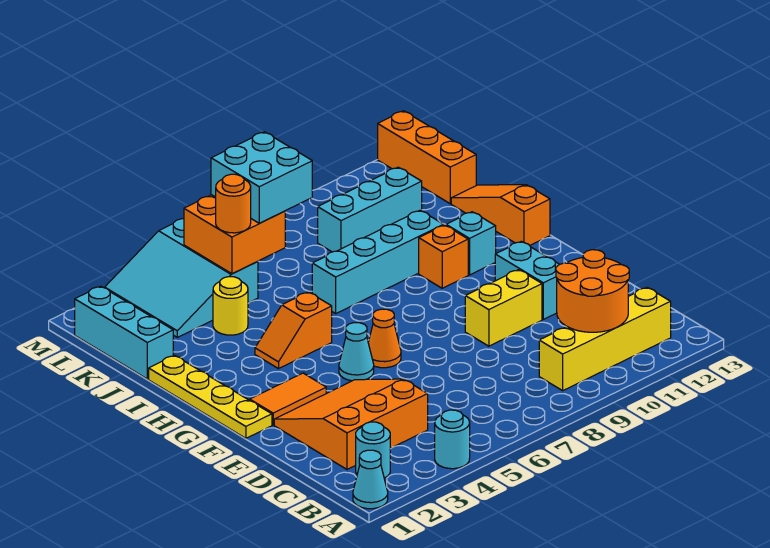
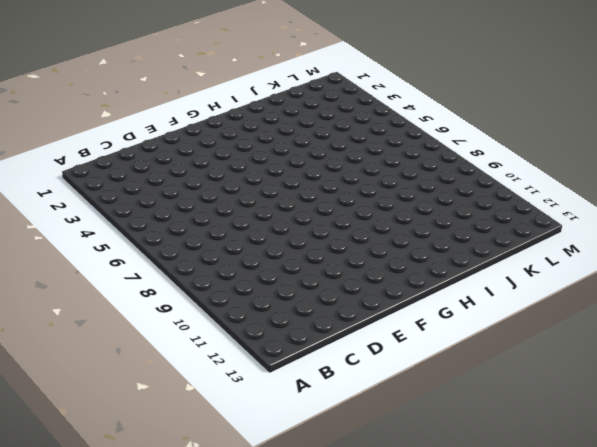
none -> cyan cone A1 level 1
none -> cyan round brick A4 level 1
none -> cyan round brick B2 level 1

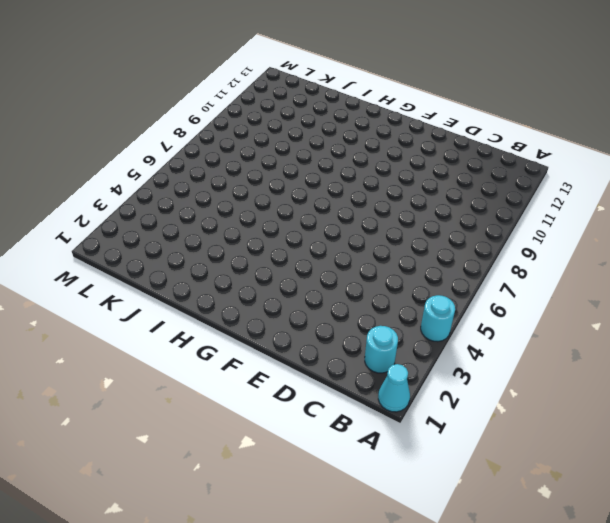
none -> yellow brick B9:B12 level 1
none -> orange slope C2:E4 level 1 top C
none -> yellow brick E9:E10 level 1

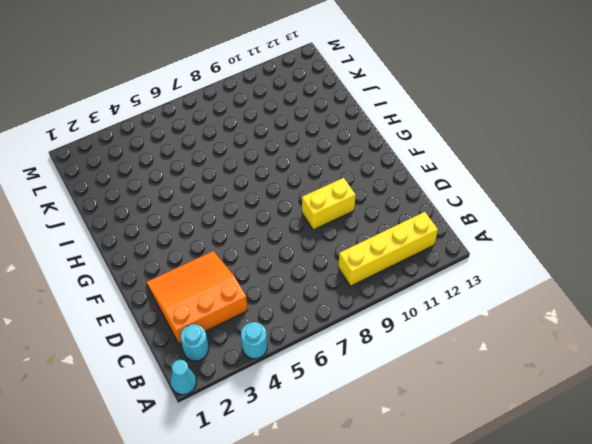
none -> cyan brick E11:F11 level 1
none -> yellow plate F1:I1 level 1
none -> orange tile F2:F3 level 1

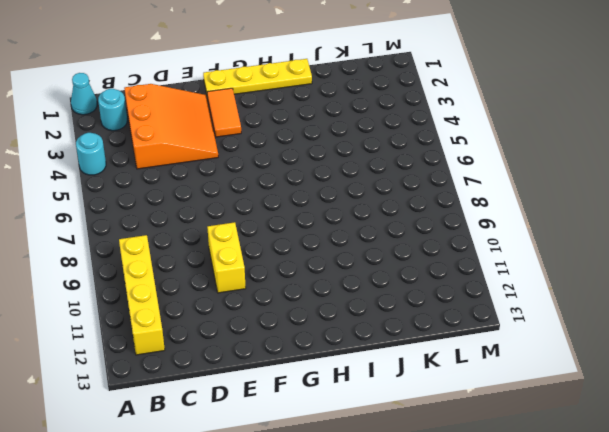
none -> cyan brick E11:F11 level 1
none -> cyan cone F5 level 1
none -> orange cone F6 level 1

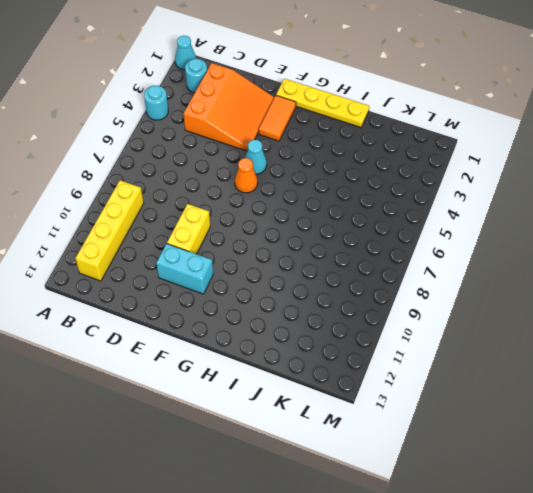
none -> orange slope H4:H5 level 1 top 5
none -> orange brick H10 level 1
none -> cyan brick H11 level 1

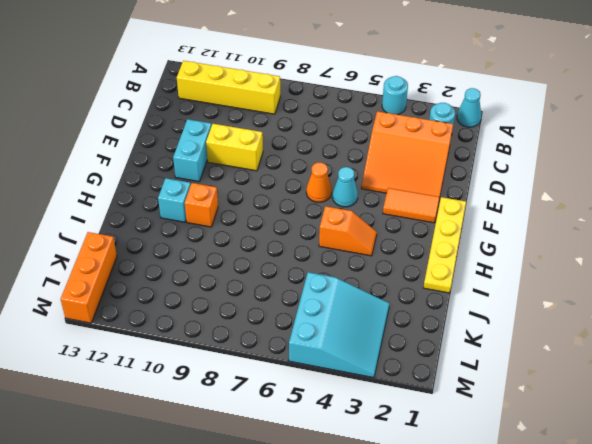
none -> orange slope H13:J13 level 1 top H
none -> cyan brick I7:I10 level 1
none -> cyan brick J1:L1 level 1

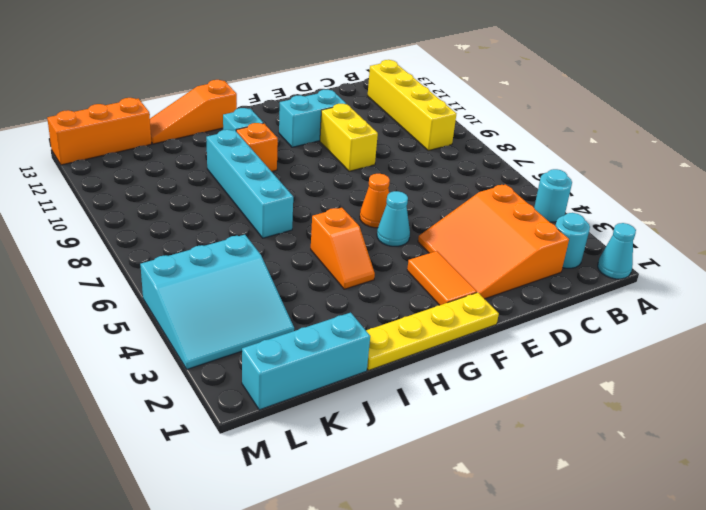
none -> yellow round brick J4 level 1
none -> cyan brick K9:K11 level 1
none -> orange round brick B10:C11 level 2

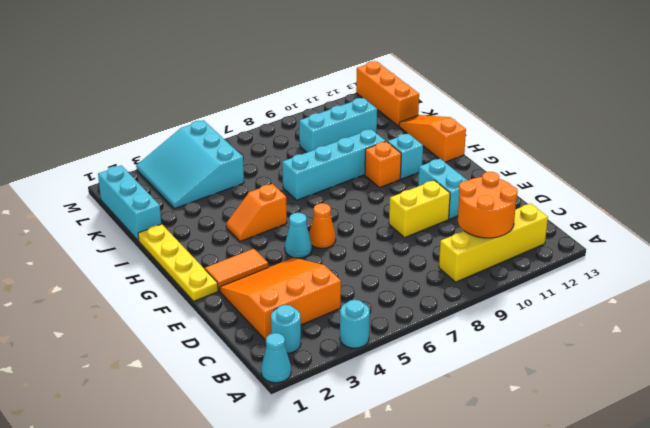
none -> yellow round brick J4 level 1
none -> orange brick K5:L6 level 2
none -> orange round brick K5 level 3

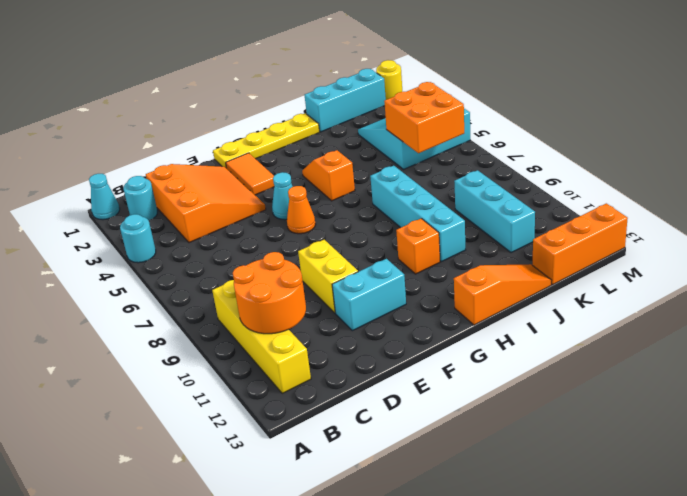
yellow round brick M1 level 1 -> yellow round brick J4 level 1
none -> cyan brick H11 level 1
none -> orange round brick K5 level 3
none -> cyan brick K6:L7 level 3

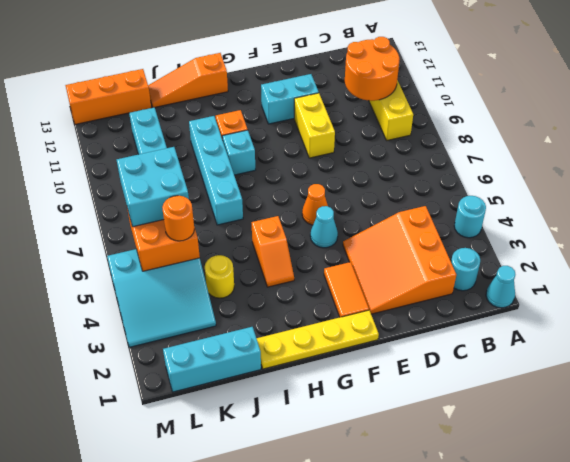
cyan brick H9 level 1 -> cyan brick H11 level 1

